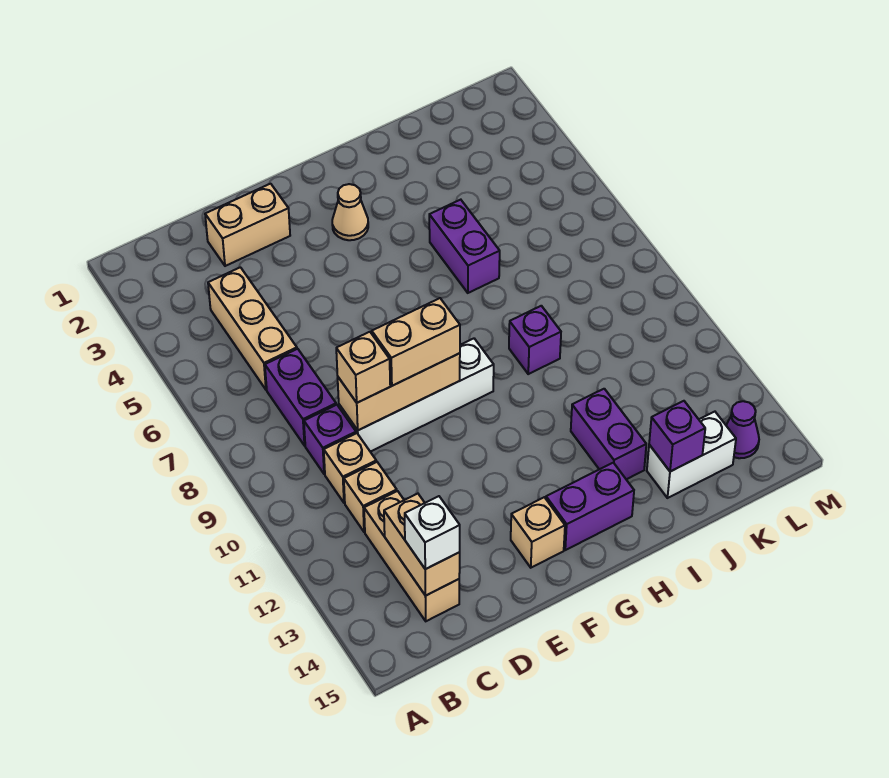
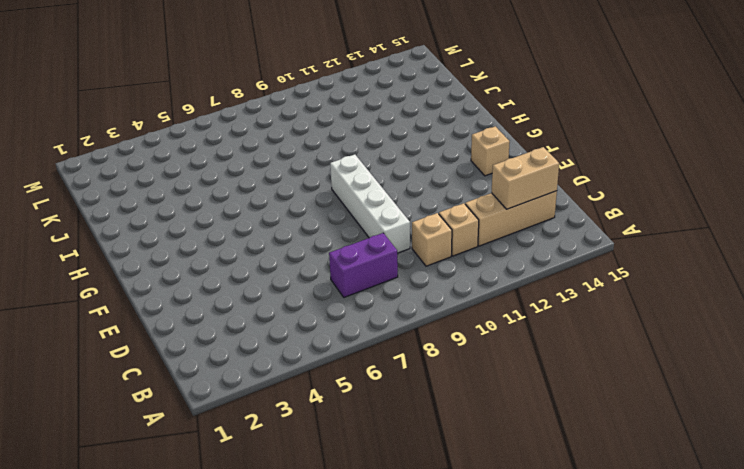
none -> tan brick C4:C6 level 1
none -> purple brick C9 level 1
none -> tan brick D2:E2 level 1

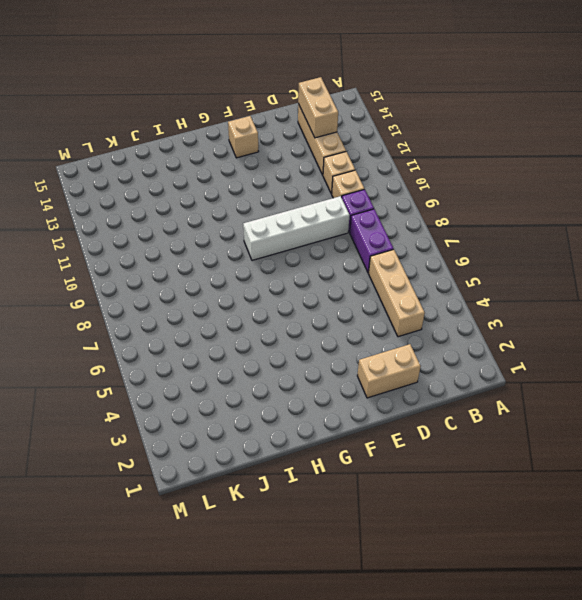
none -> tan cone G3 level 1
none -> purple brick G14:H14 level 1
none -> purple brick I5:I6 level 1

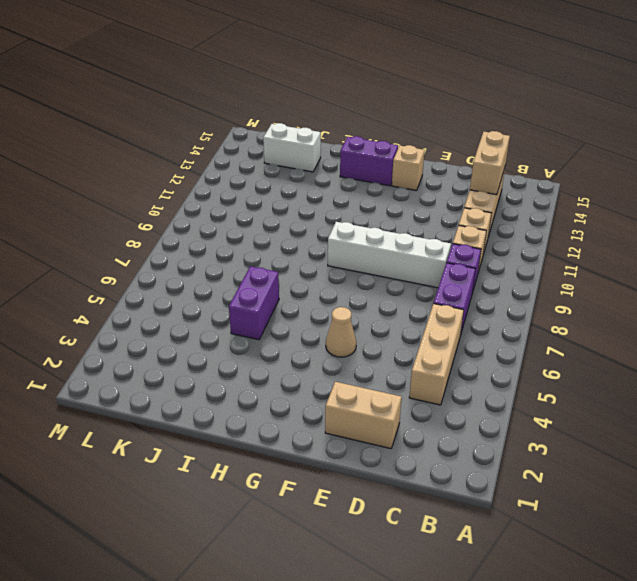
tan cone F5 level 1 -> tan cone G3 level 1
none -> purple brick I9 level 1
none -> purple brick I12:I13 level 1
none -> purple cone L14 level 1

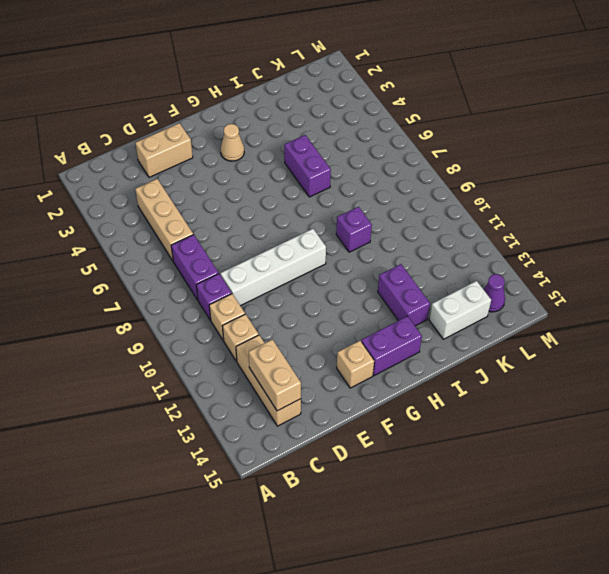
none -> tan brick D9:F9 level 2
none -> purple brick J14 level 2
none -> white brick C14 level 3

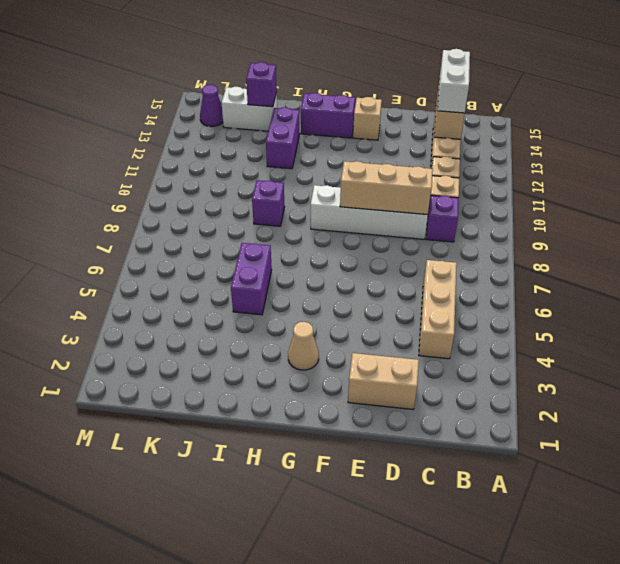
white brick C13:C14 level 3 -> white brick C14 level 3
none -> purple brick C7:C8 level 1
none -> tan brick D9 level 3
none -> tan brick E9:F9 level 3

